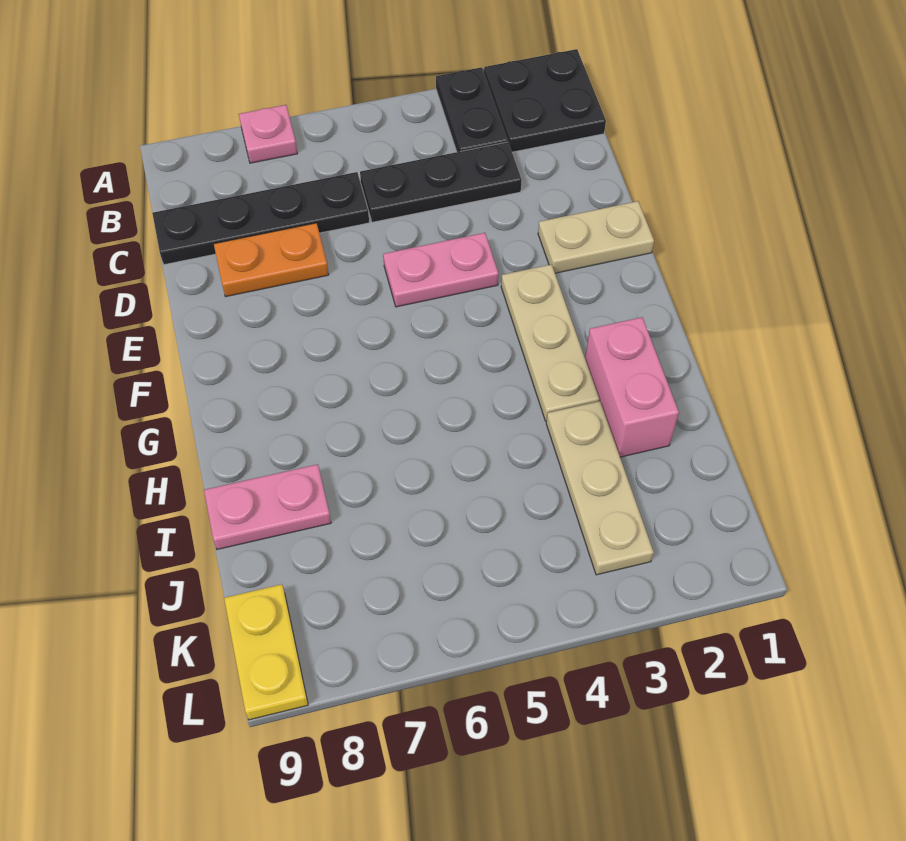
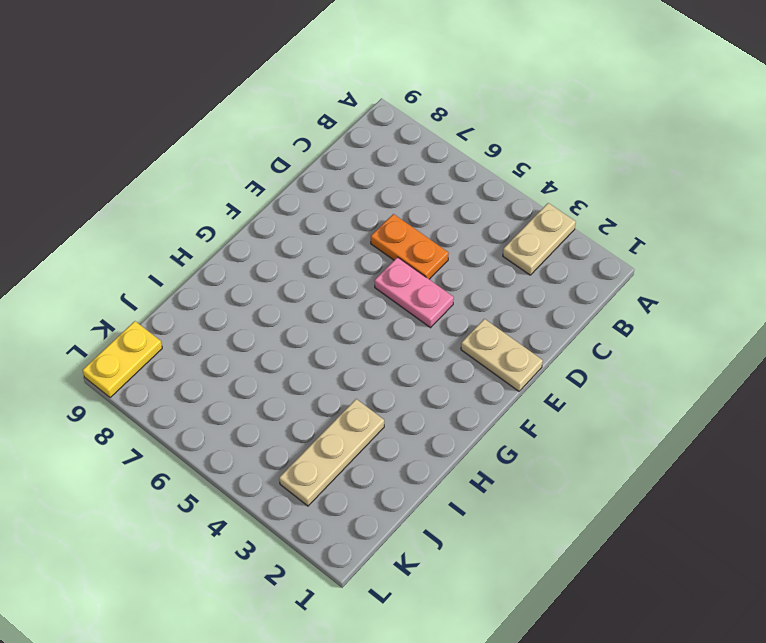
tan plate A3:B3 level 1 -> black plate A3:B3 level 1
orange plate D5:D6 level 1 -> orange plate D7:D8 level 1
none -> black plate A1:B2 level 1
none -> pink plate A7 level 1
none -> black plate C3:C5 level 1

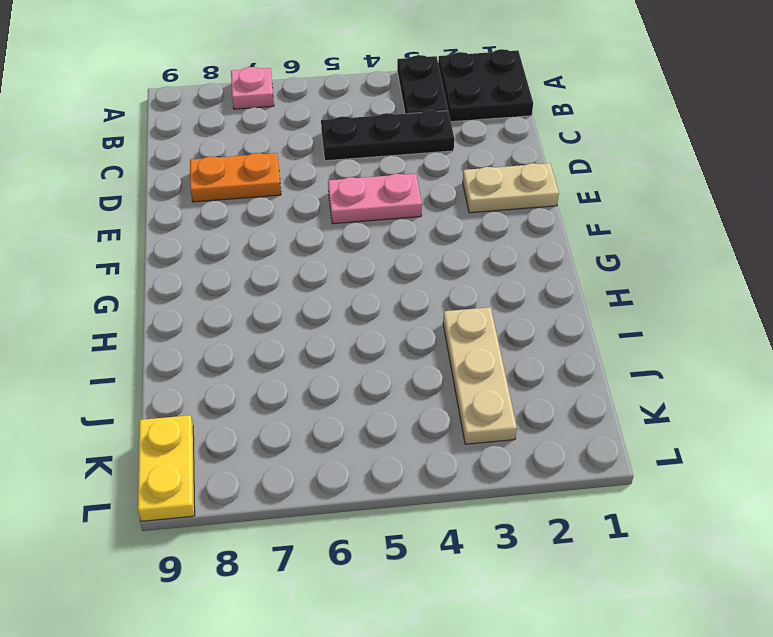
none -> black plate C6:C9 level 1
none -> tan plate F3:H3 level 1
none -> pink brick H2:I2 level 1

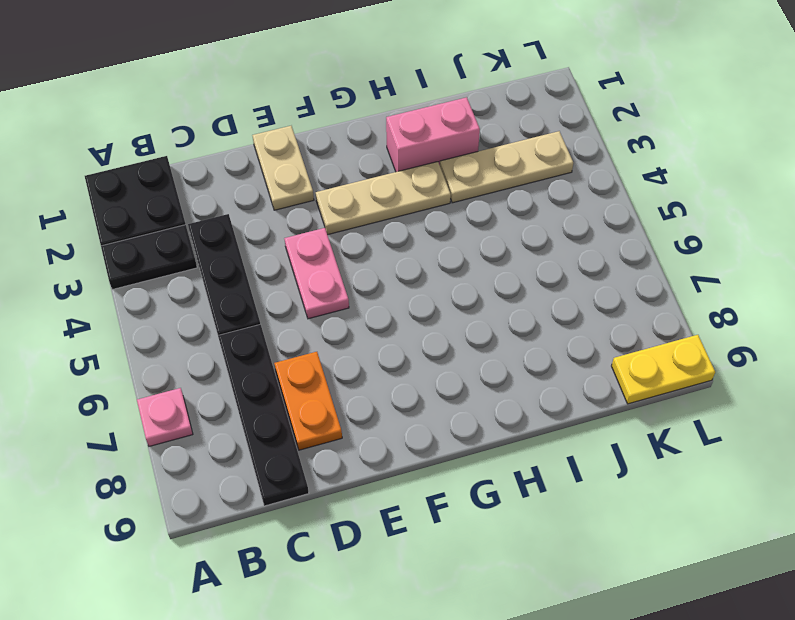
none -> pink plate I8:I9 level 1

